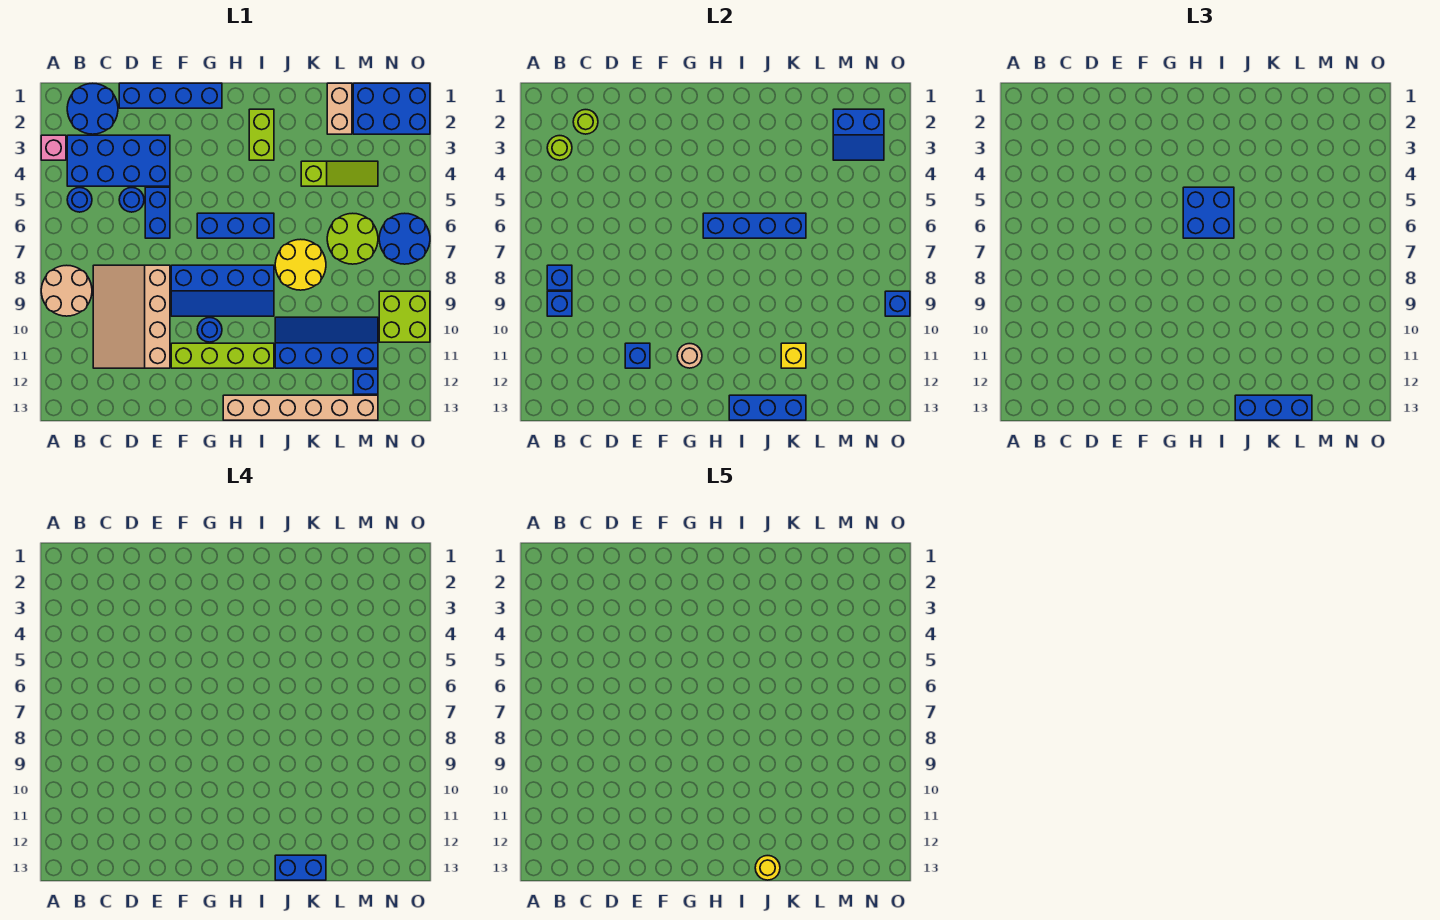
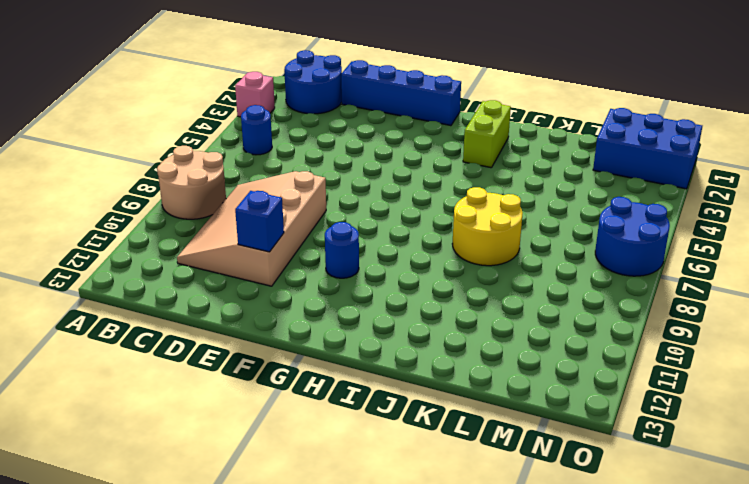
none -> blue brick B3:E4 level 1
none -> blue round brick D5 level 1
none -> blue brick E5:E6 level 1
none -> blue slope F8:I9 level 1 top 8

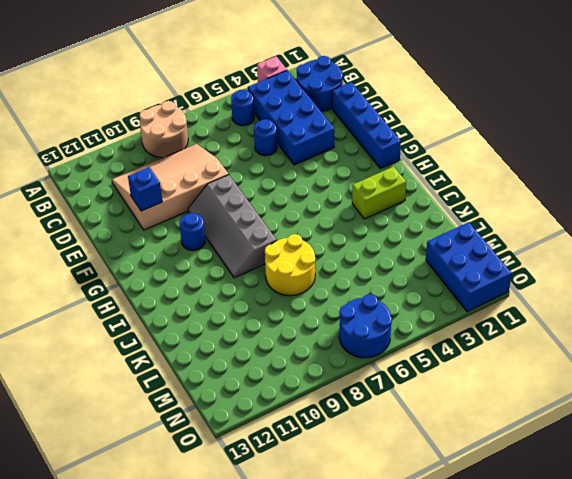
grey slope F8:I9 level 1 top 8 -> blue slope F8:I9 level 1 top 8
none -> blue brick E5:E6 level 1
none -> lime brick F11:I11 level 1
none -> blue brick G6:I6 level 1
none -> tan brick H13:M13 level 1

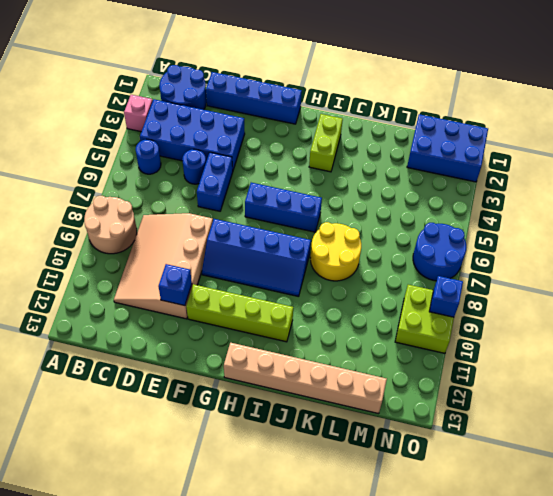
none -> blue round brick G10 level 1
none -> blue slope J10:M11 level 1 top 11
none -> lime slope K4:M4 level 1 top K
none -> tan brick L1:L2 level 1

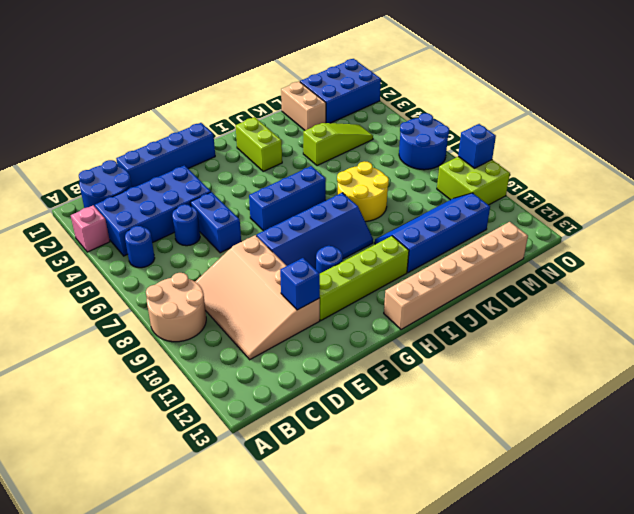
none -> lime round brick L6:M7 level 1
none -> blue brick M12 level 1
none -> lime round brick B3 level 2
none -> blue brick B8 level 2

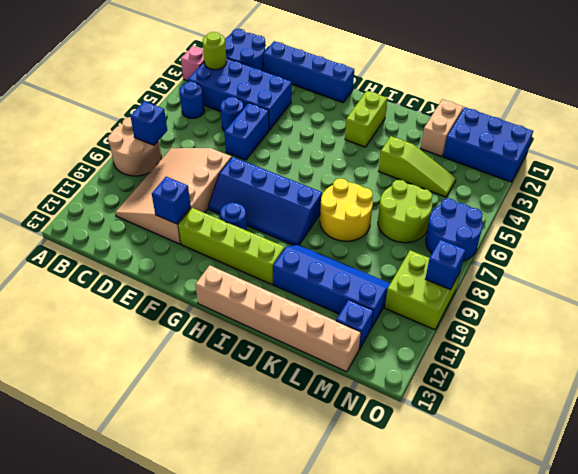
none -> blue brick G6:I6 level 1
none -> blue brick B9 level 2
none -> lime round brick C2 level 2
none -> tan round brick G11 level 2

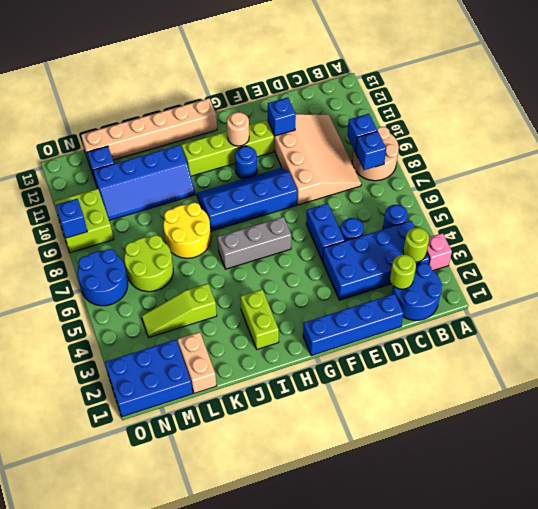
grey brick G6:I6 level 1 -> blue brick G6:I6 level 1
none -> blue brick H6:K6 level 2
none -> blue brick I13:K13 level 2
none -> yellow brick K11 level 2
none -> blue slope M2:N3 level 2 top 2

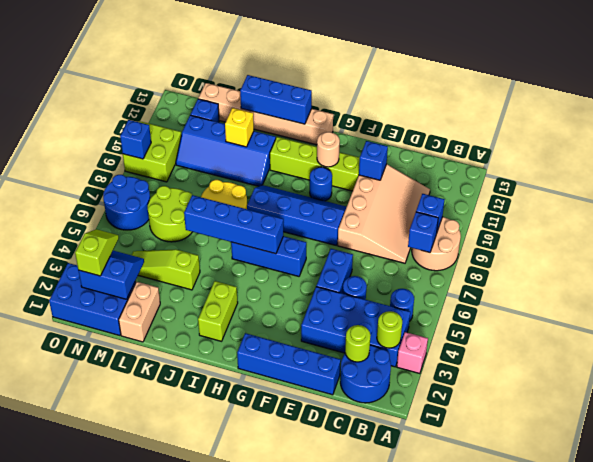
lime slope N2:N3 level 3 top 2 -> none
none -> blue brick H5:I6 level 3
none -> blue brick J13:L13 level 3
none -> blue brick J13:K13 level 4
none -> yellow round brick J13 level 5

